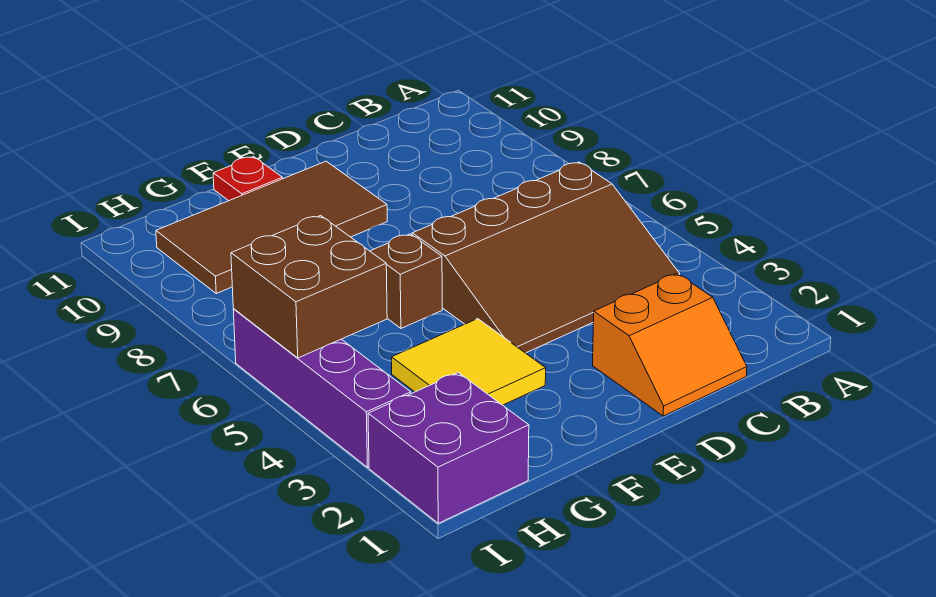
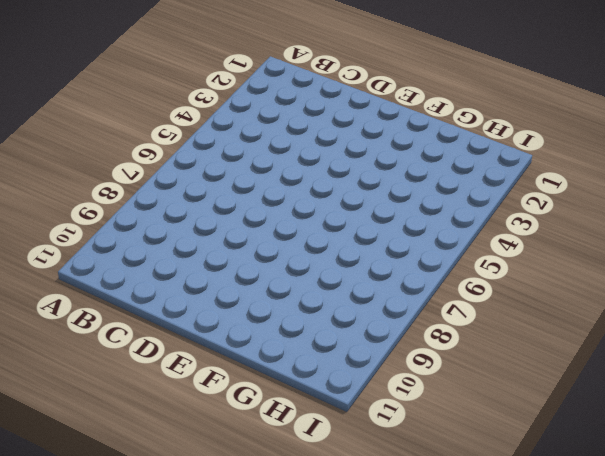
none -> brown slope B4:E6 level 1 top 6
none -> orange slope C1:D2 level 1 top 2

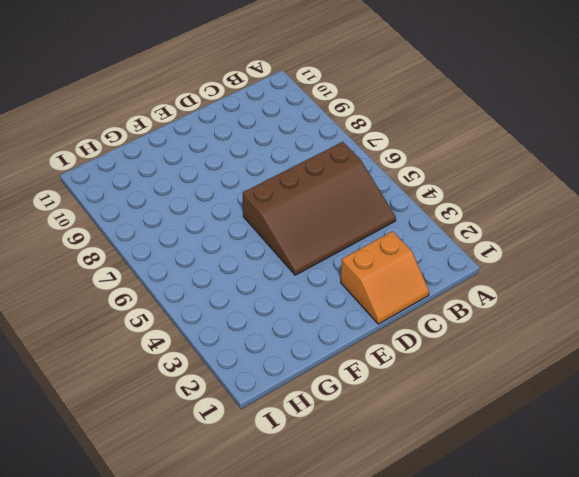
none -> brown tile E9:H10 level 1
none -> yellow tile F3:G4 level 1

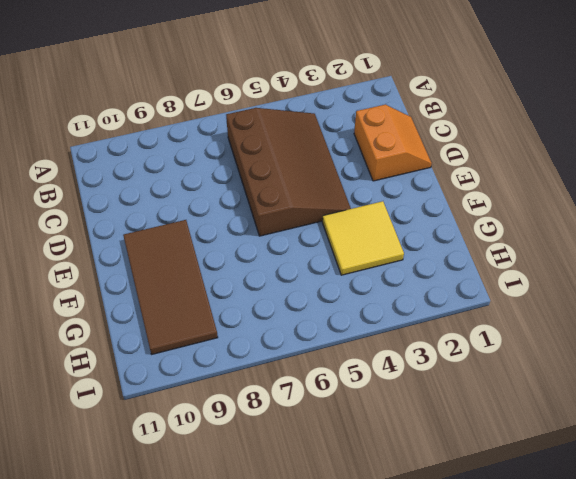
none -> brown brick F6 level 1
none -> red plate F11 level 1

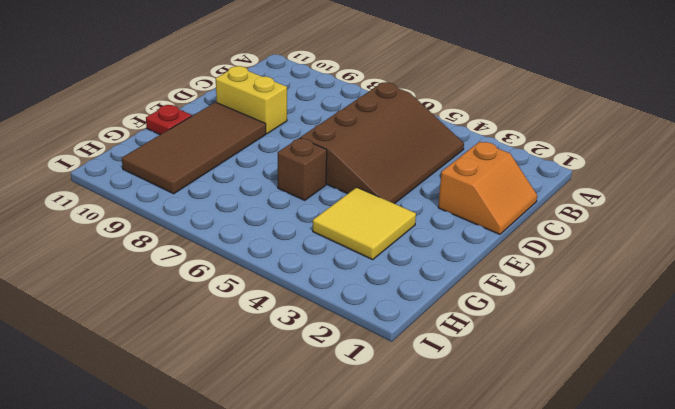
yellow brick D9:D10 level 1 -> none
none -> purple brick H1:I2 level 1
none -> purple brick I3:I6 level 1

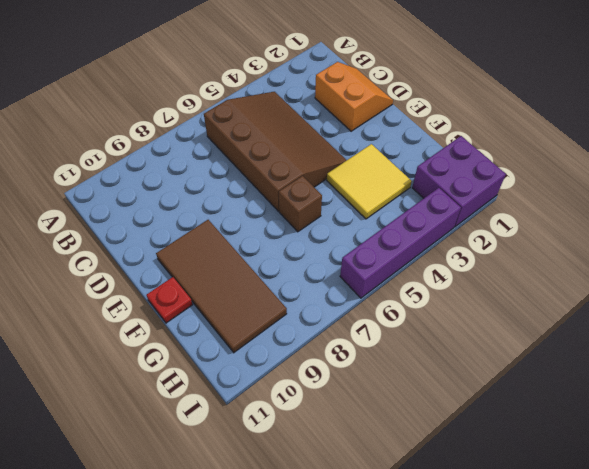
none -> brown brick H5:I6 level 2

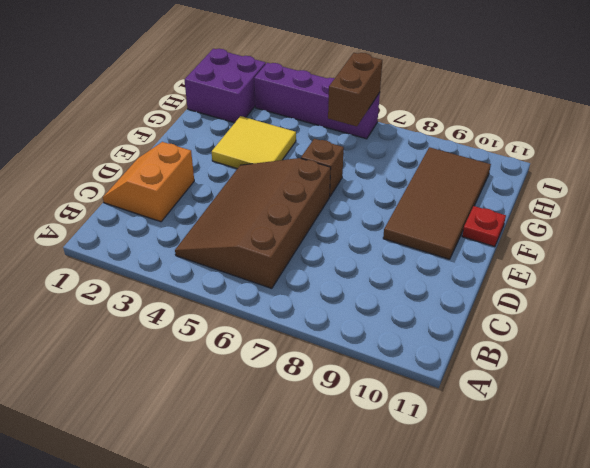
brown brick H6:I6 level 2 -> brown brick H5:I6 level 2

